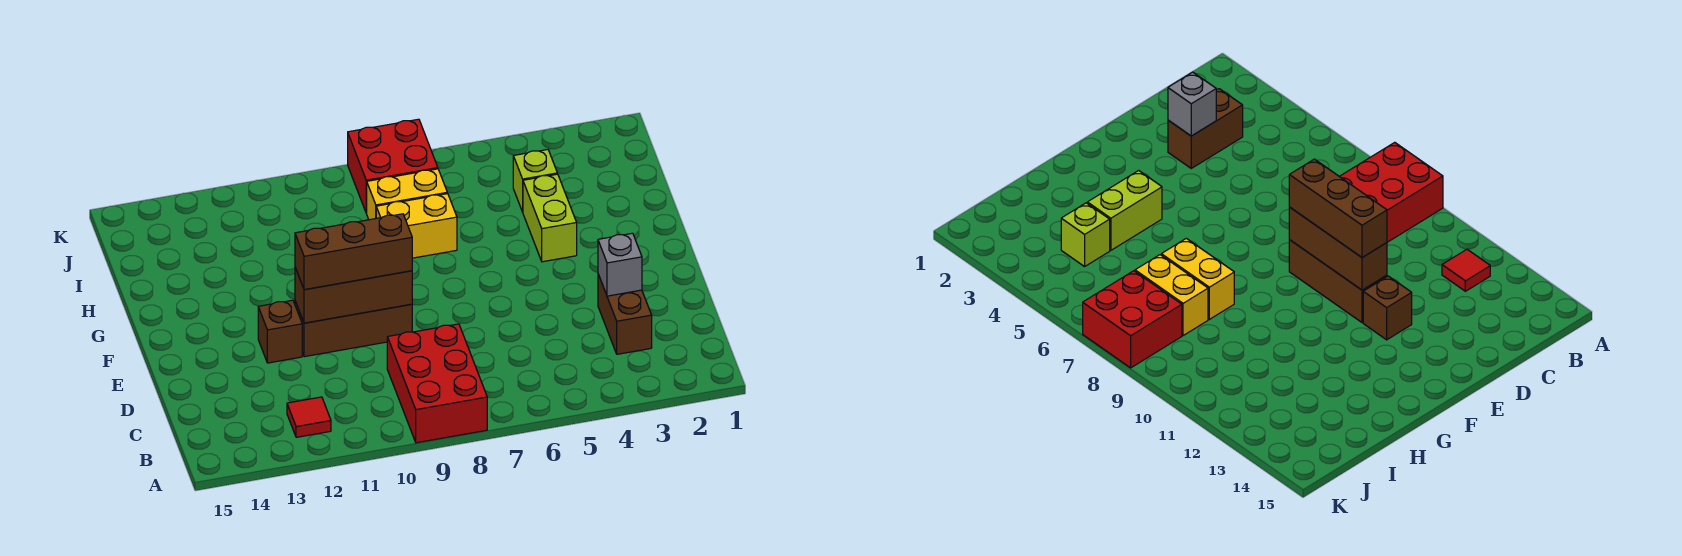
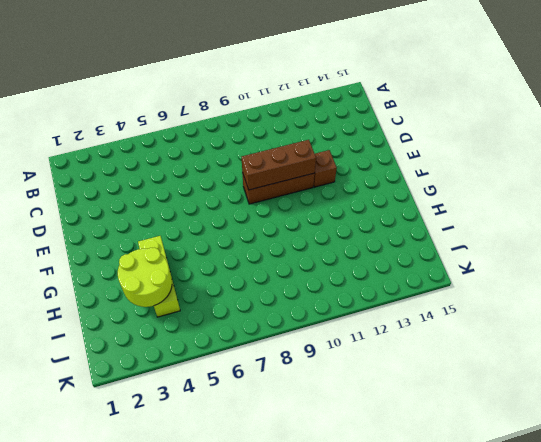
lime round brick H3:I4 level 2 -> none
none -> red brick A8:C9 level 1
none -> red tile B12 level 1
none -> brown brick C3:D3 level 1

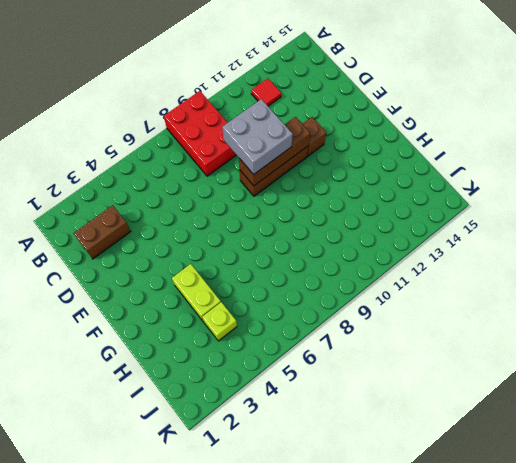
brown brick C2:C3 level 1 -> brown brick C3:D3 level 1
grey brick D9:E10 level 3 -> brown brick E9:E11 level 3
none -> yellow brick H7:H8 level 1
none -> yellow brick I7:I8 level 1
none -> red brick J7:K8 level 1

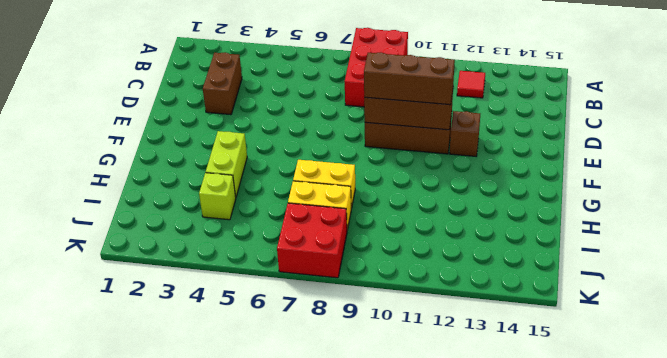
none -> grey brick D3 level 2

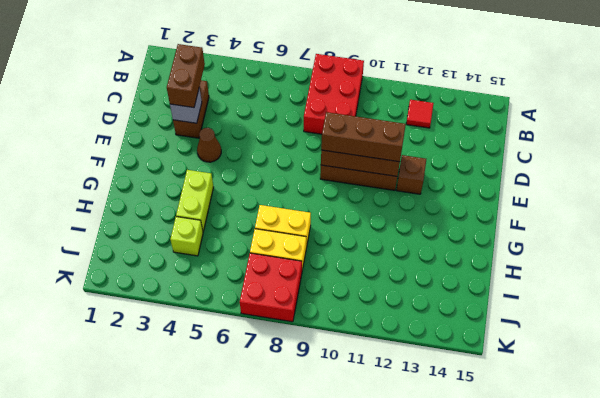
brown brick C3:D3 level 3 -> none
brown cone E4 level 1 -> none

